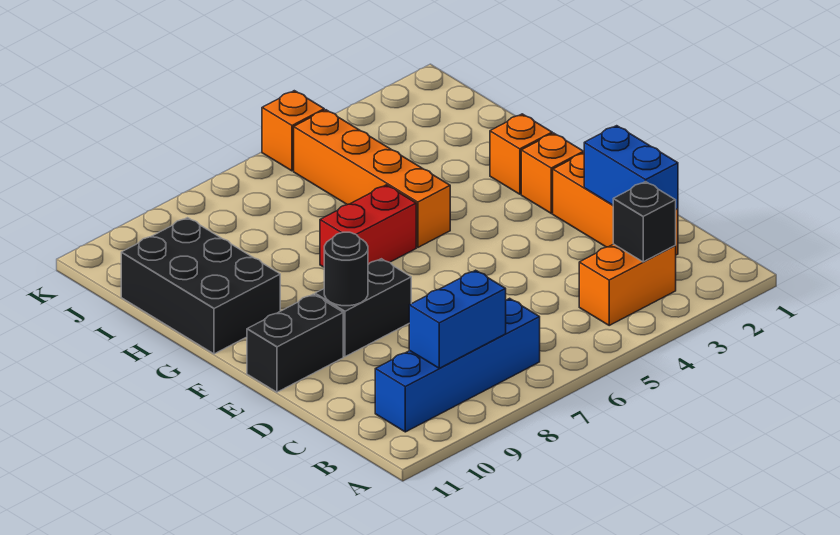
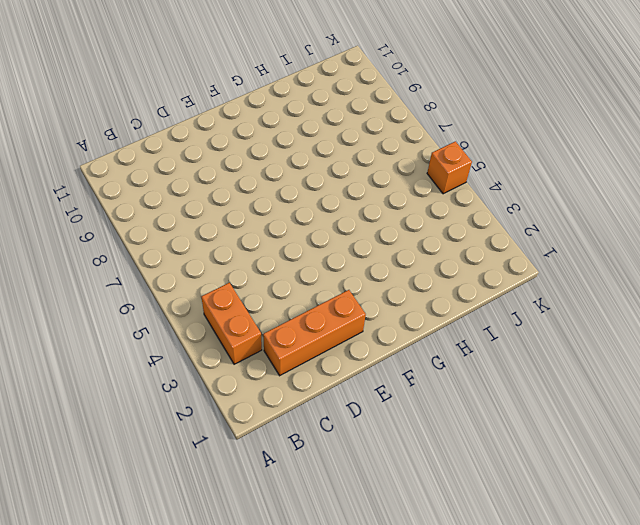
none -> blue brick B7:B10 level 1
none -> black brick E8:E9 level 1
none -> black brick E10:E11 level 1

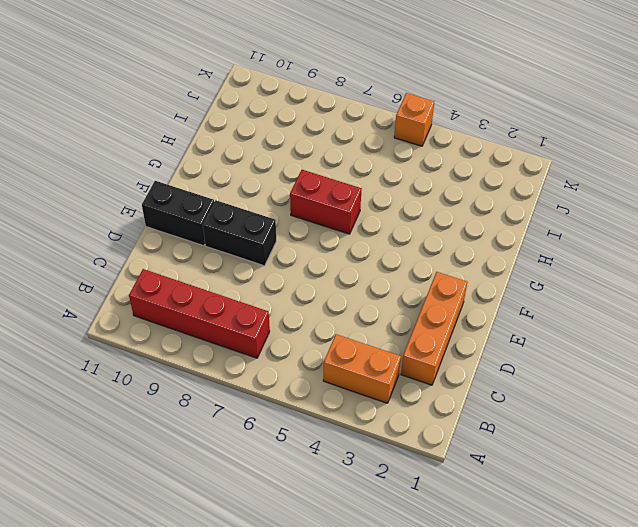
red brick B7:B10 level 1 -> blue brick B7:B10 level 1
none -> orange brick F2 level 1
none -> orange brick G2 level 1
none -> orange brick G5:J5 level 1

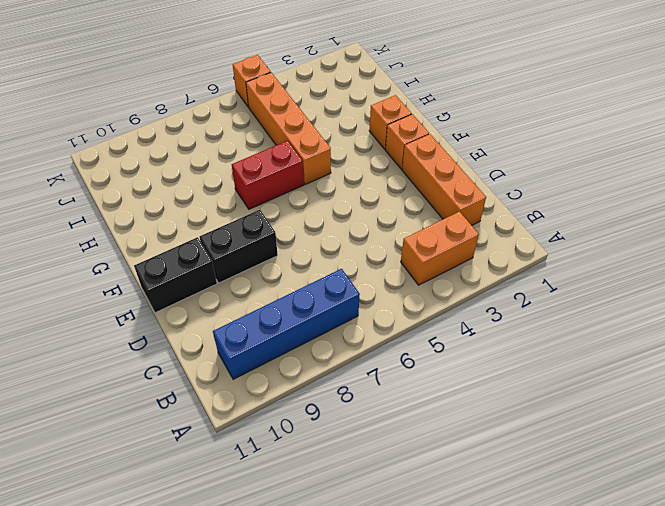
none -> black brick G10:I11 level 1
none -> black brick B3 level 2
none -> blue brick B8:B9 level 2

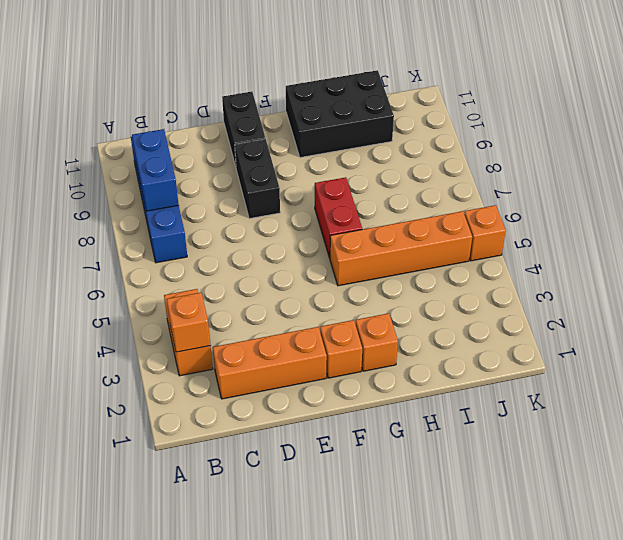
orange brick B3 level 2 -> black brick B3 level 2
none -> blue brick C2:D2 level 2
none -> black round brick E9 level 2

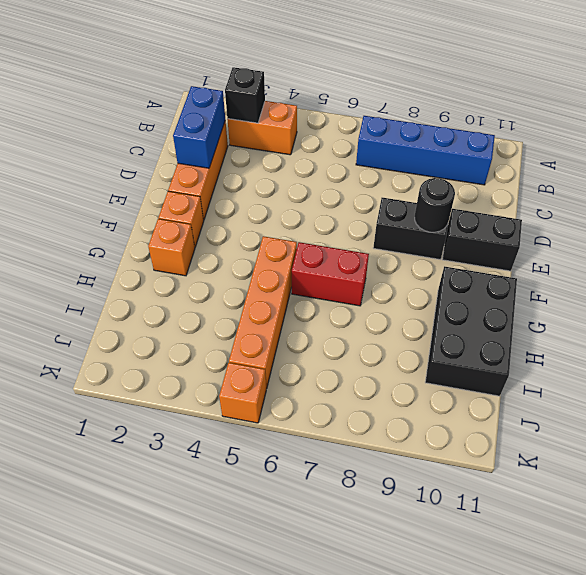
none -> blue brick B8:B9 level 2

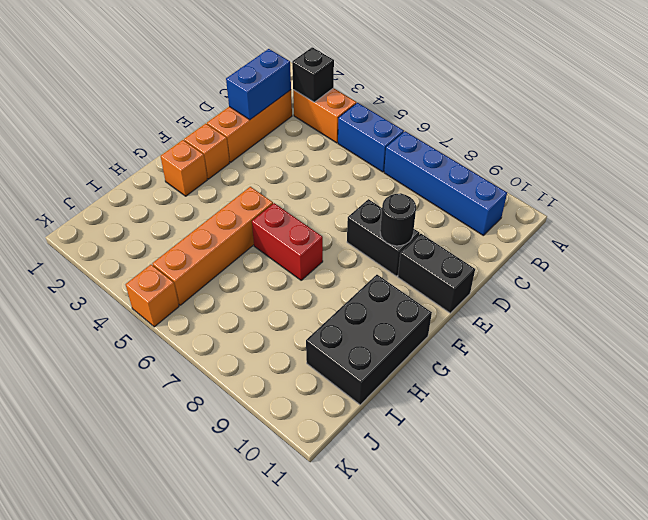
blue brick B5:B6 level 1 -> blue brick B8:B9 level 2

